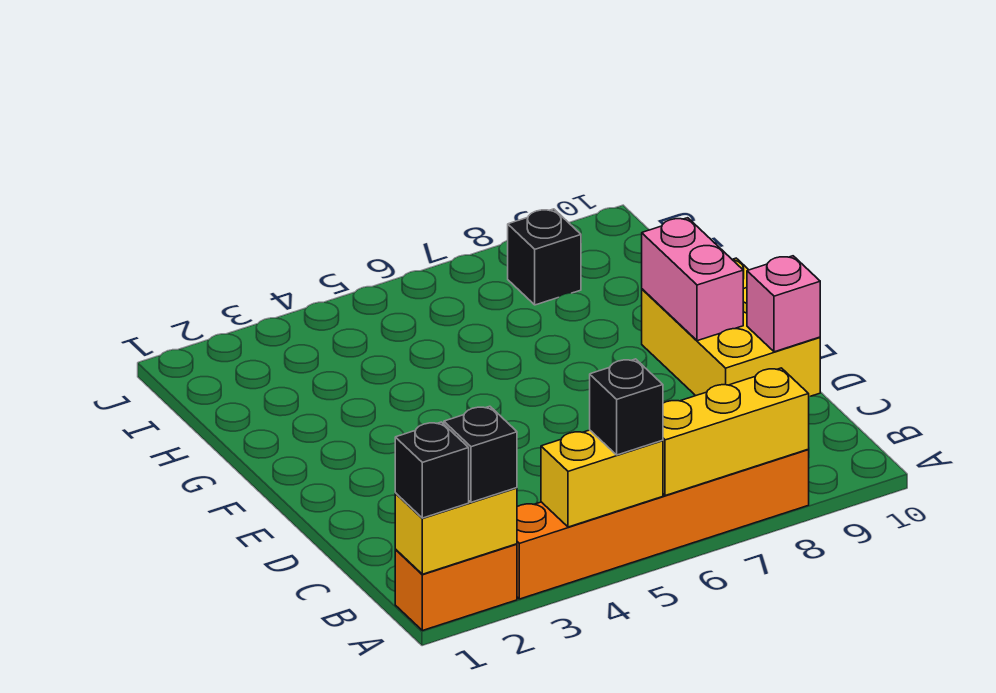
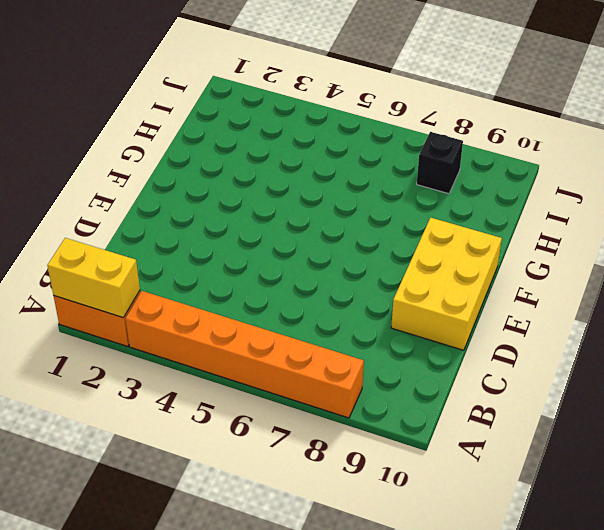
none -> yellow brick A4:A5 level 2
none -> yellow brick A6:A8 level 2
none -> pink brick D10 level 2

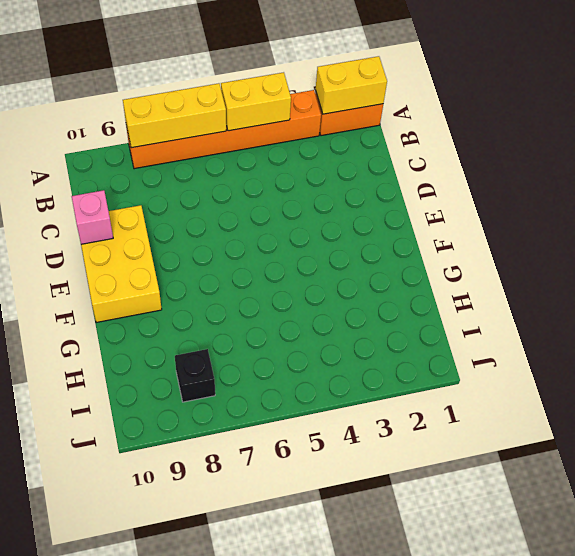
none -> pink brick E9:F9 level 2
none -> black brick A1 level 3
none -> black brick A2 level 3

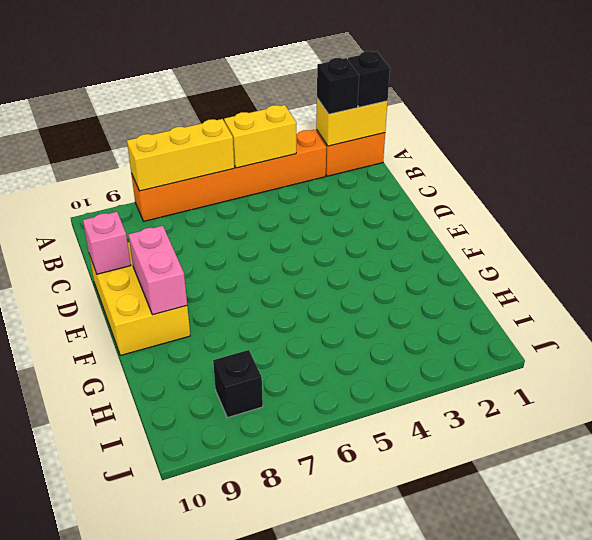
none -> black brick A5 level 3

